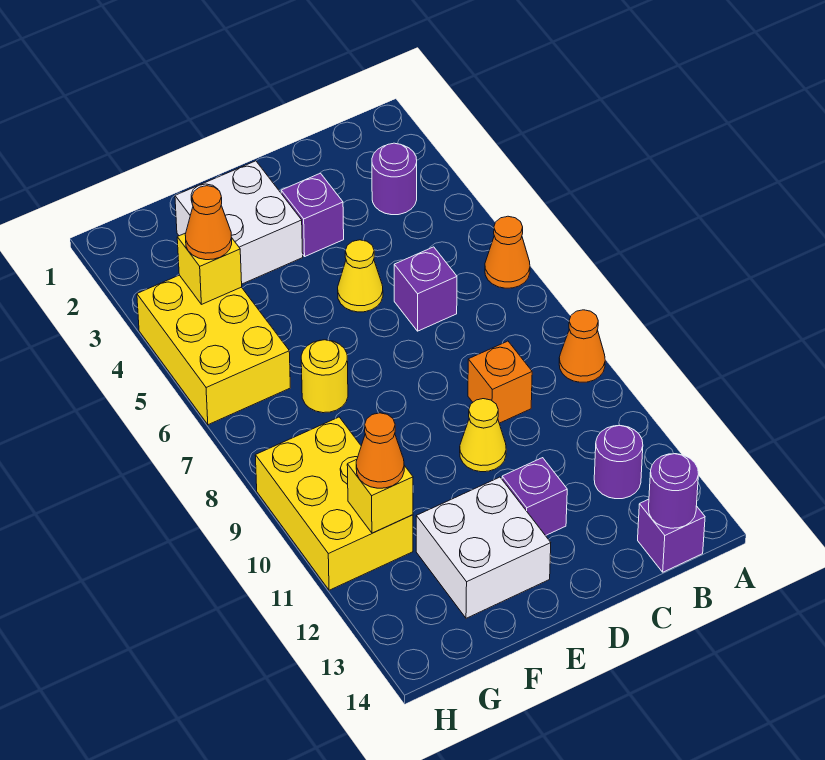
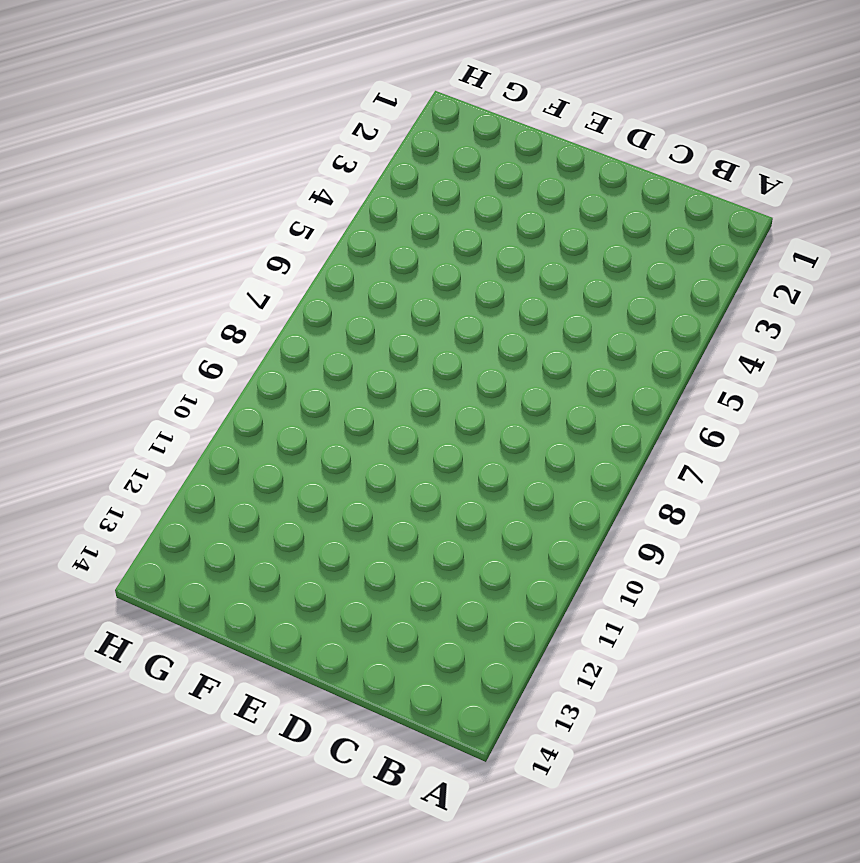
none -> orange cone A6 level 1
none -> orange cone A9 level 1
none -> purple round brick B3 level 1

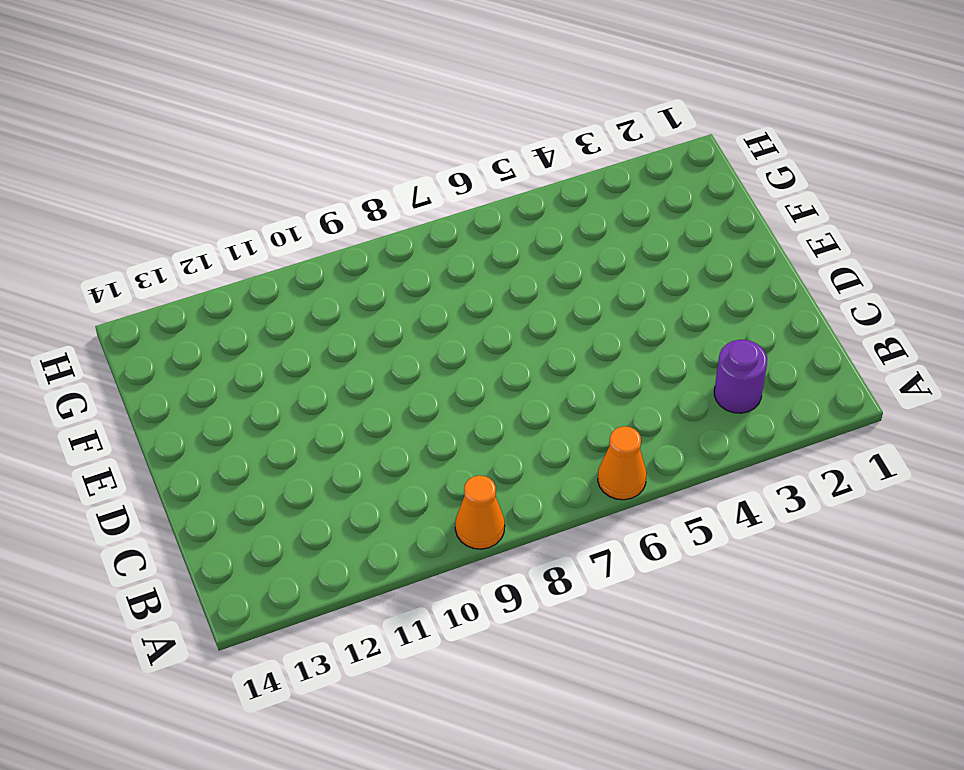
none -> purple round brick B12 level 1
none -> purple brick B14 level 1
none -> purple brick C6 level 1

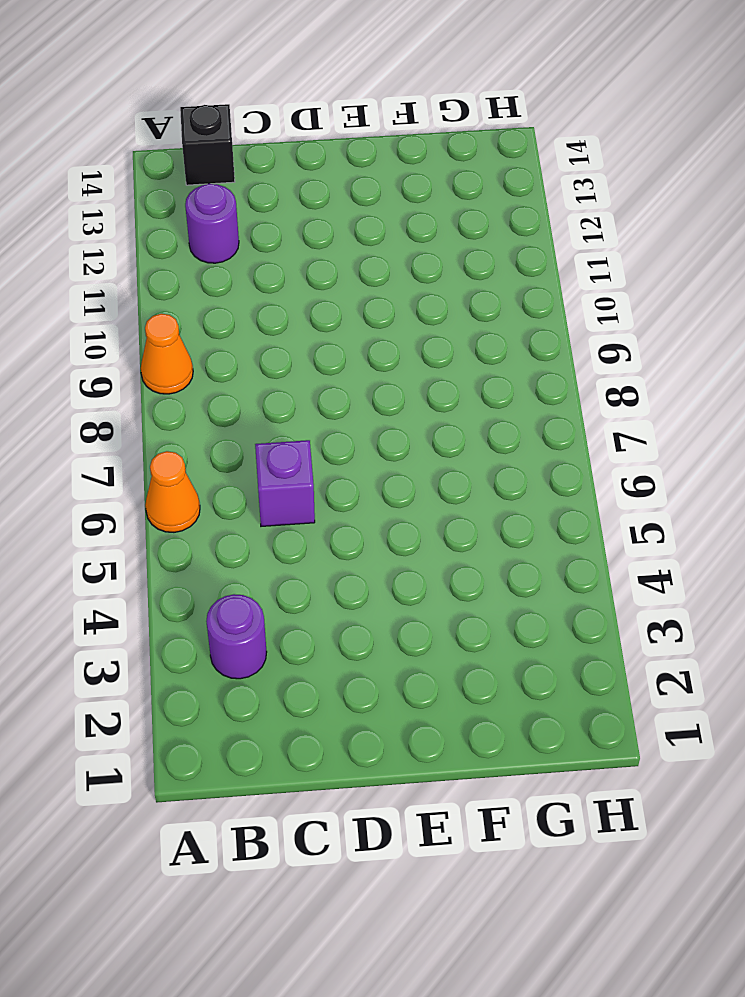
black brick B14 level 1 -> purple brick B14 level 1
none -> orange brick C9 level 1
none -> purple brick D3 level 1
none -> yellow cone D5 level 1

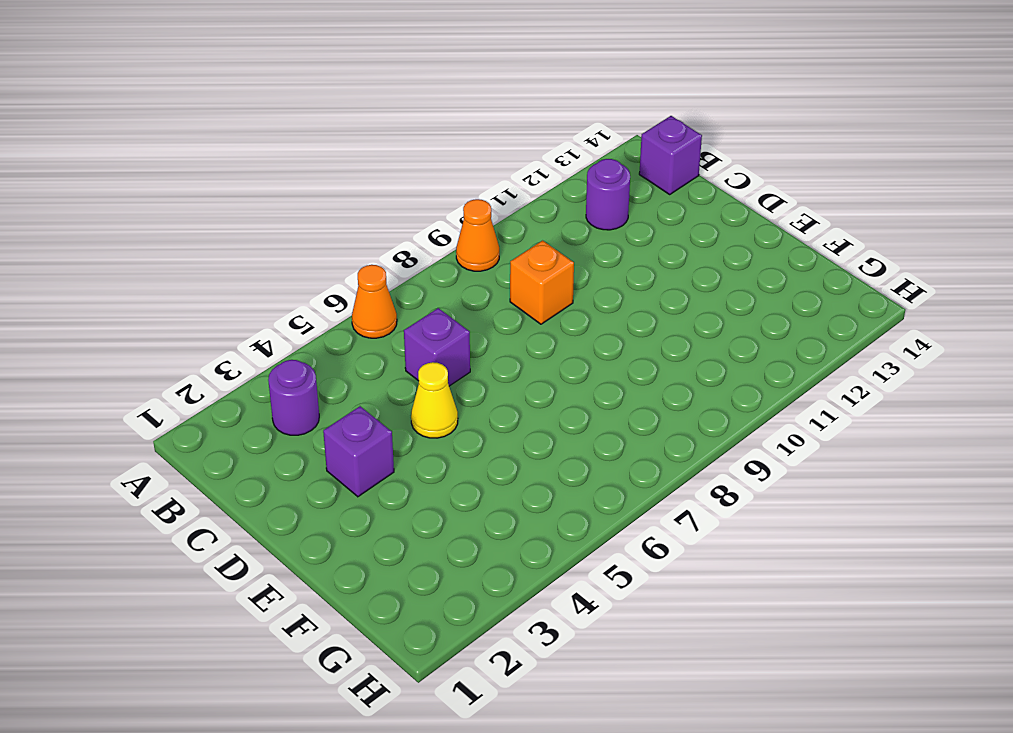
none -> yellow cone D10 level 1
none -> purple brick D12 level 1
none -> white brick E2:F3 level 1

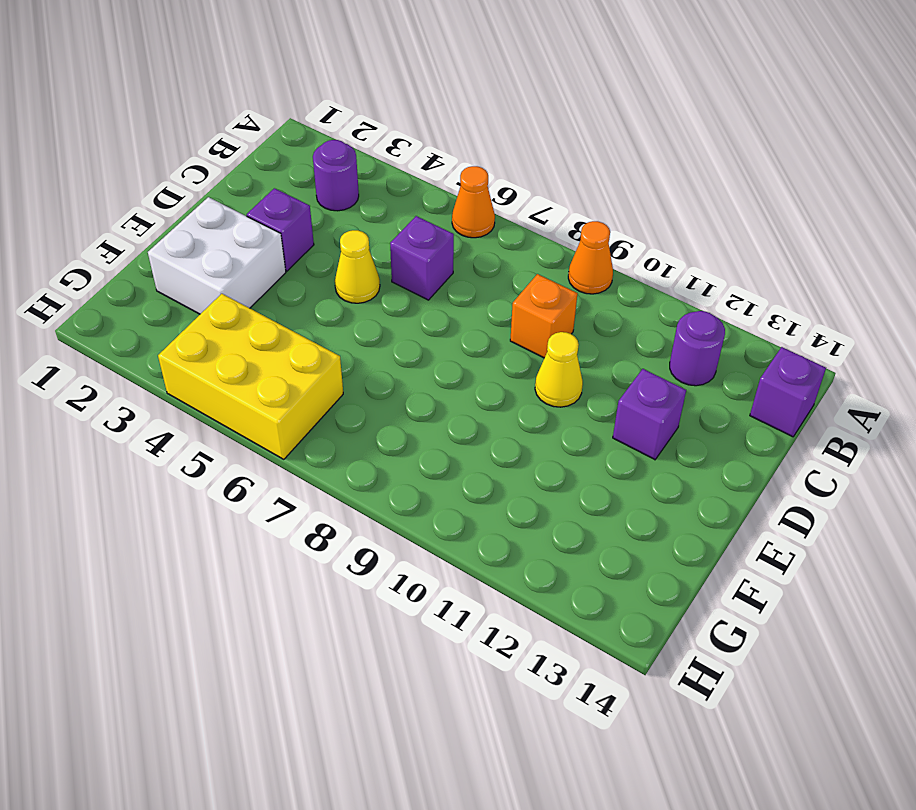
none -> white brick E12:F13 level 1
none -> yellow round brick F7 level 1
none -> yellow brick G9:H11 level 1

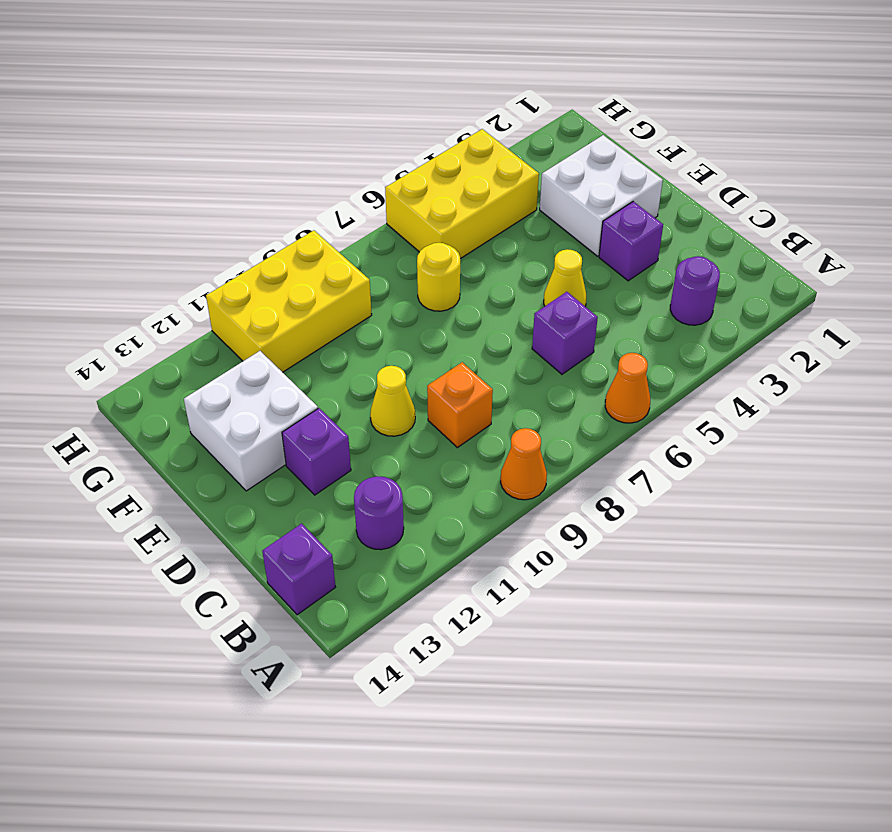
none -> purple round brick B14 level 2
none -> yellow brick G4 level 2
none -> yellow brick G11 level 2

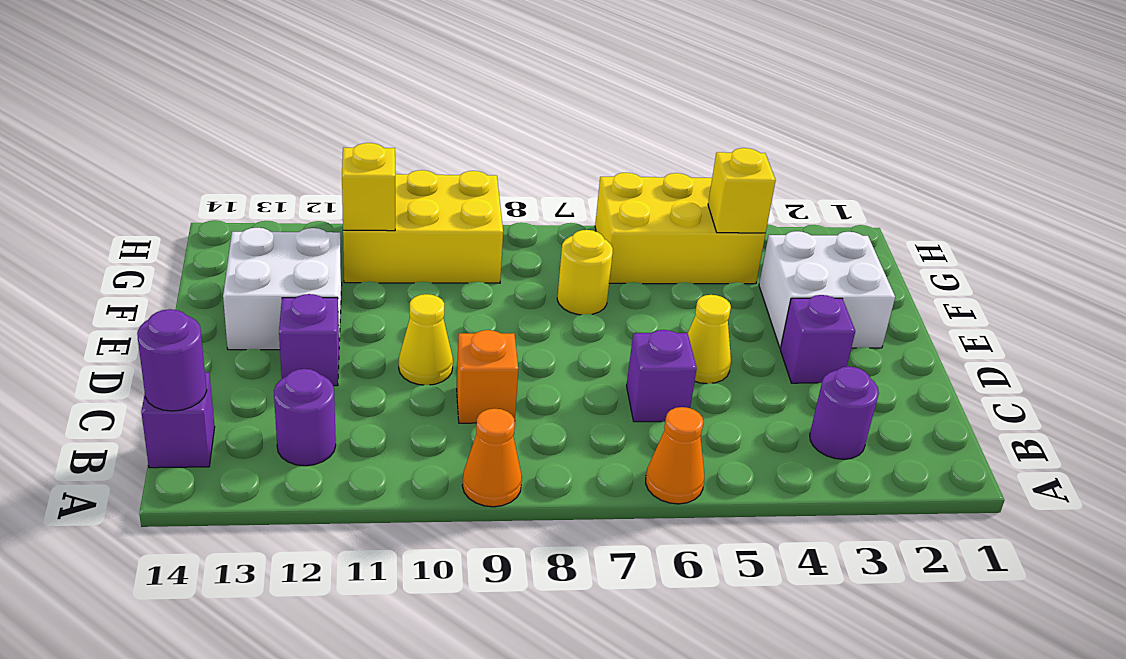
none -> orange cone G4 level 3
none -> orange cone G11 level 3

